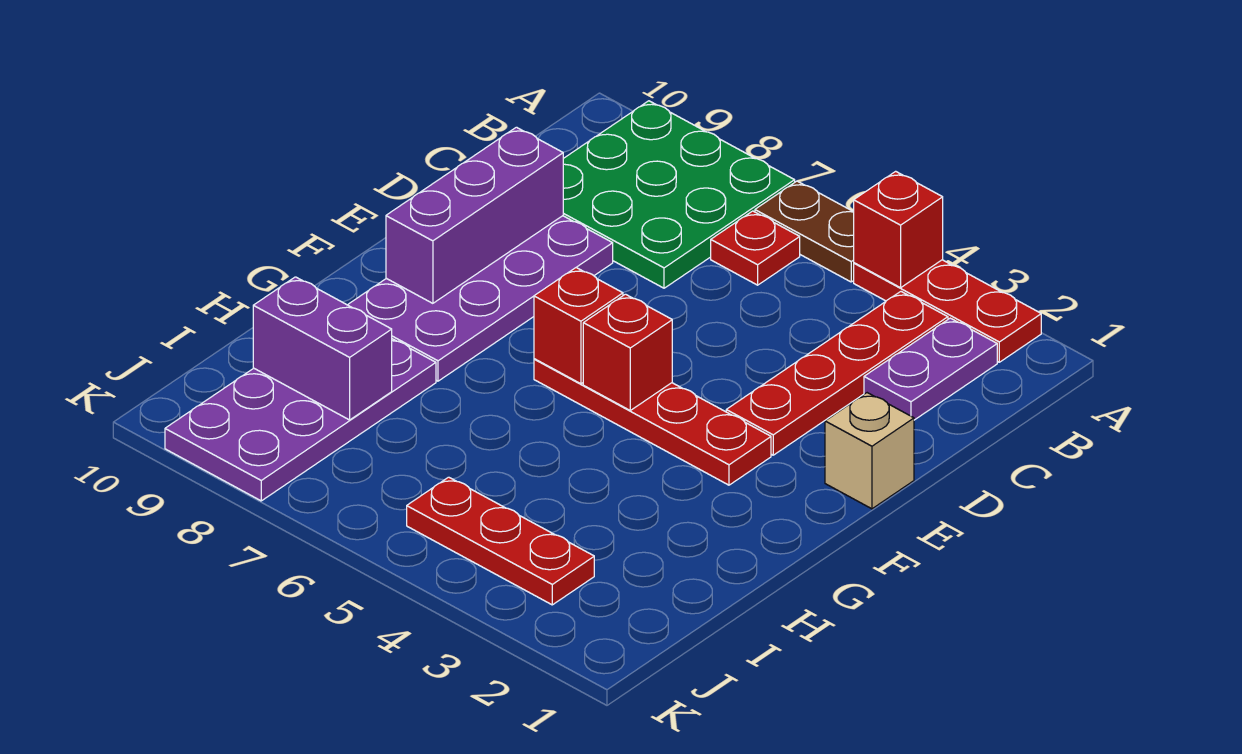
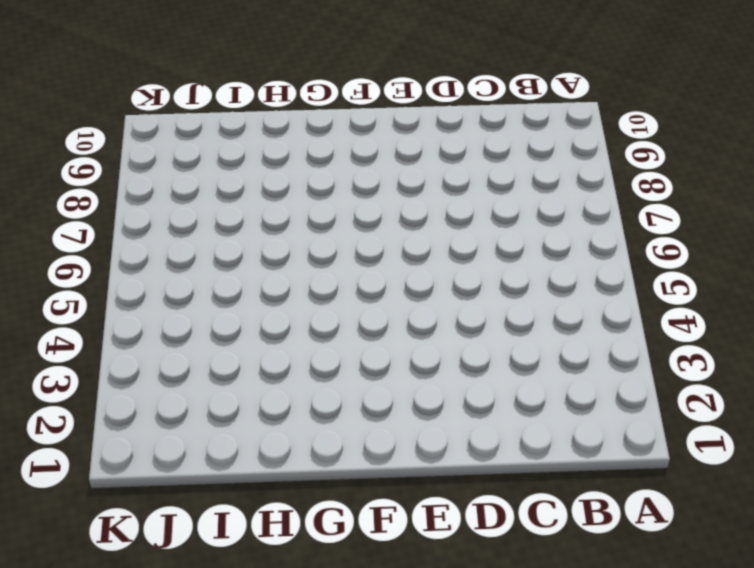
none -> red plate A2:A4 level 1
none -> brown plate A5:A6 level 1
none -> green plate A7:C9 level 1

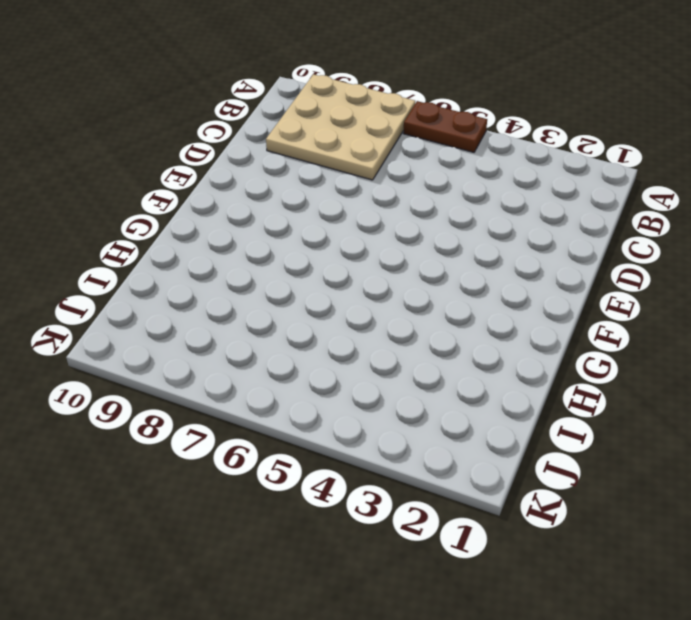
tan plate A7:C9 level 1 -> green plate A7:C9 level 1
none -> red plate A2:A4 level 1
none -> purple plate B2:C2 level 1
none -> red plate B3:E3 level 1

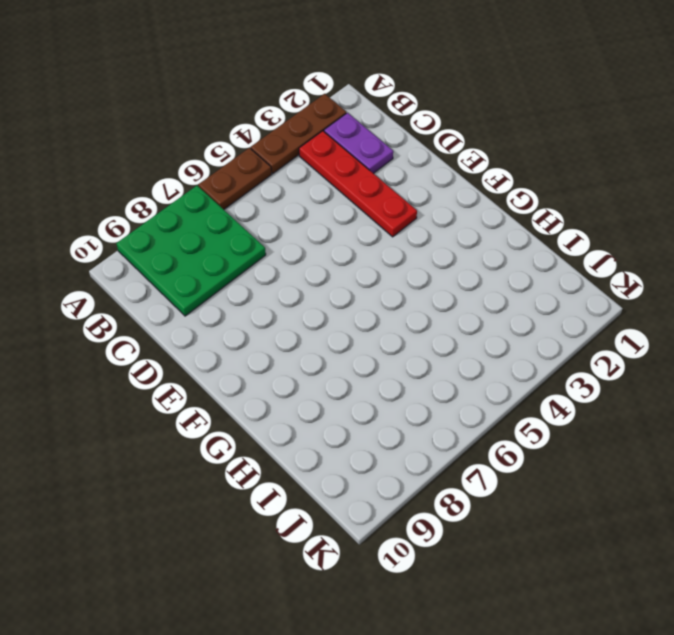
brown plate A2:A4 level 1 -> red plate A2:A4 level 1
none -> red plate B6 level 1
none -> purple plate D8:G9 level 1
none -> tan brick E1 level 1

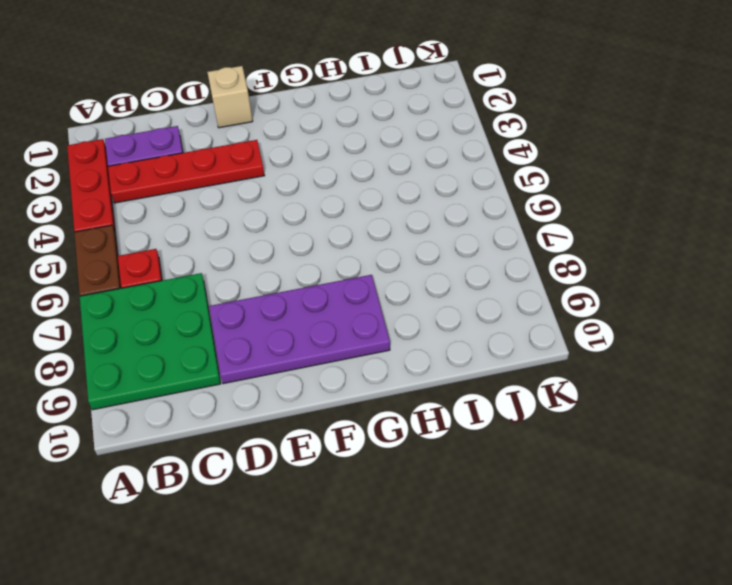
none -> red plate F3:F6 level 1
none -> purple plate H8:K9 level 1
none -> red plate J3:J5 level 1

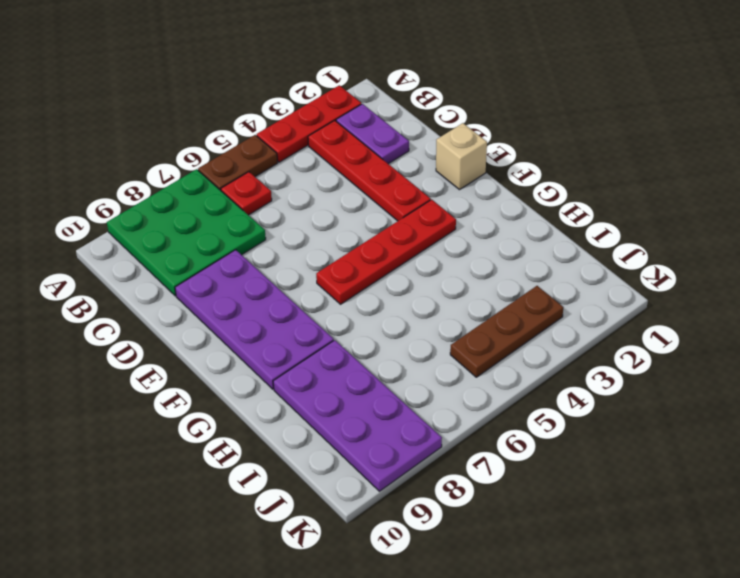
brown plate J3:J5 level 1 -> red plate J3:J5 level 1
none -> red brick A4 level 2
none -> purple brick D9:F9 level 2
none -> red brick F5 level 2

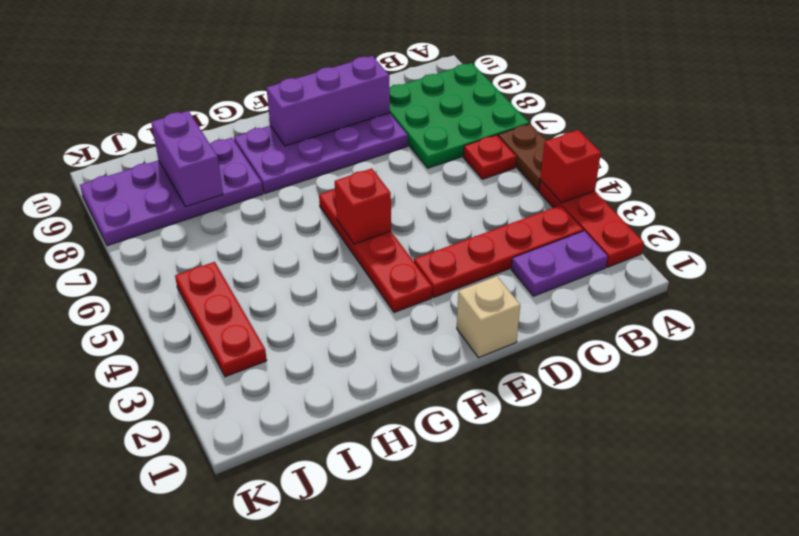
none -> red brick F6 level 2

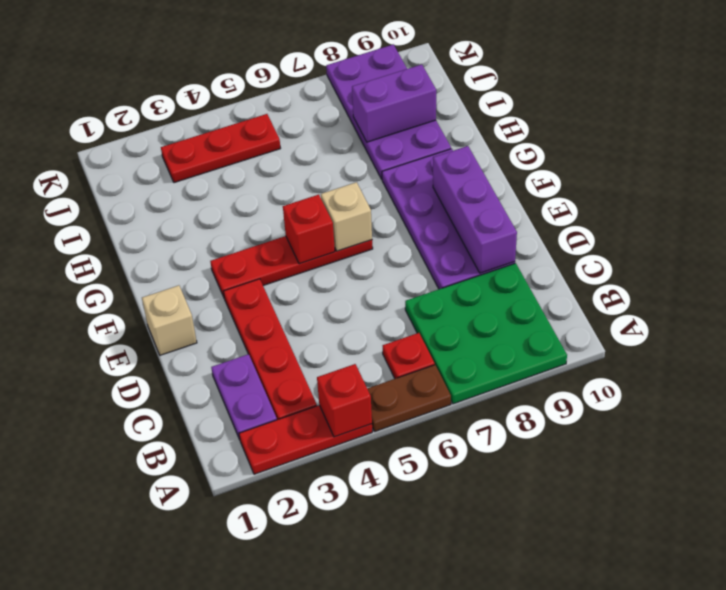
tan brick F6 level 2 -> red brick F6 level 2

